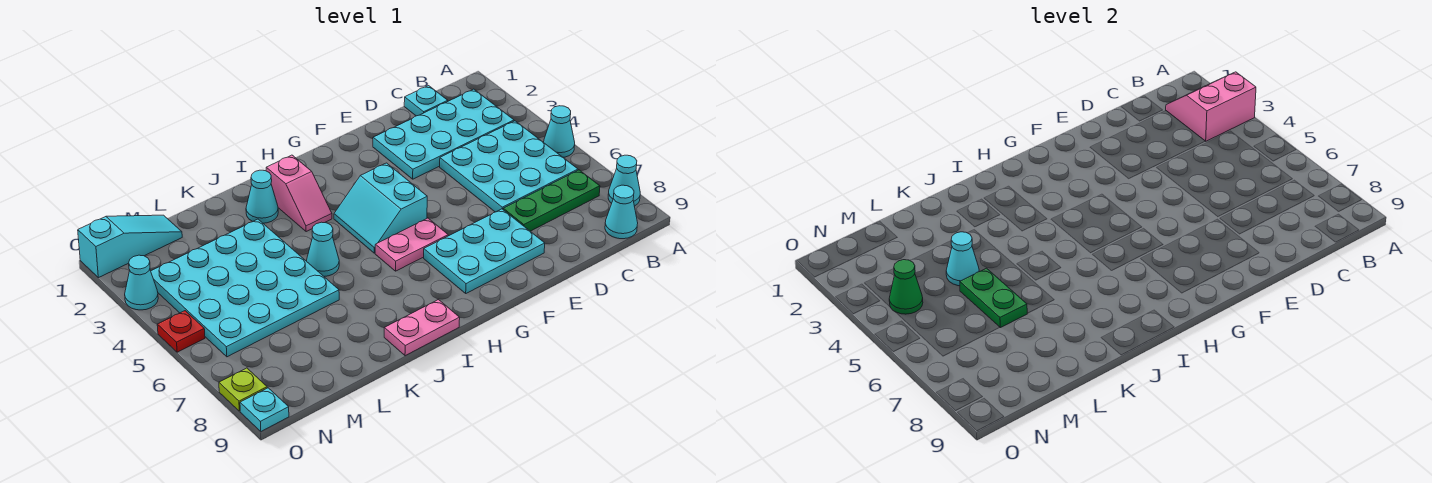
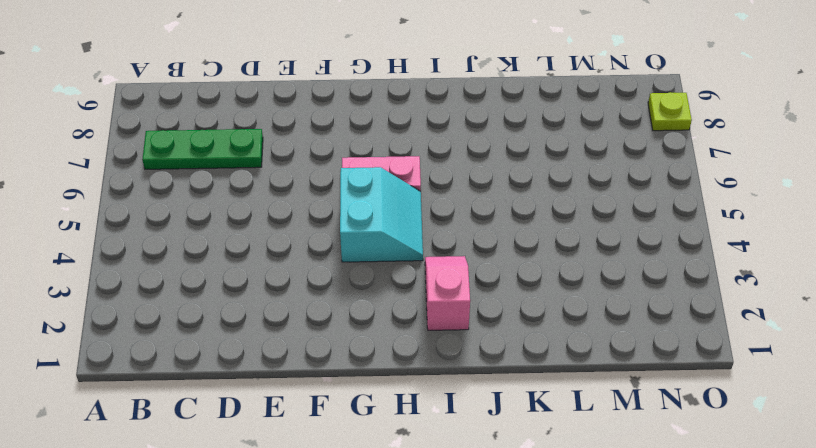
none -> cyan cone A5 level 1
none -> cyan cone A8 level 1
none -> cyan plate B2:E3 level 1

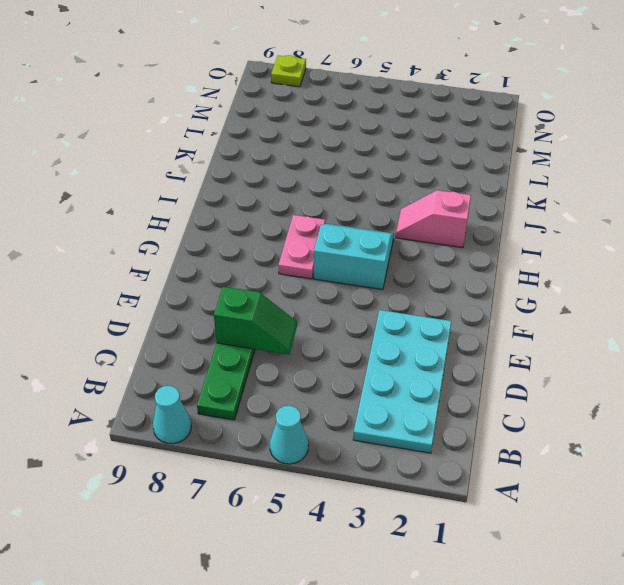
green slope D6:D7 level 2 top 7 -> none
none -> cyan plate B4:D6 level 1
none -> cyan cone B9 level 1
none -> cyan plate C1 level 1

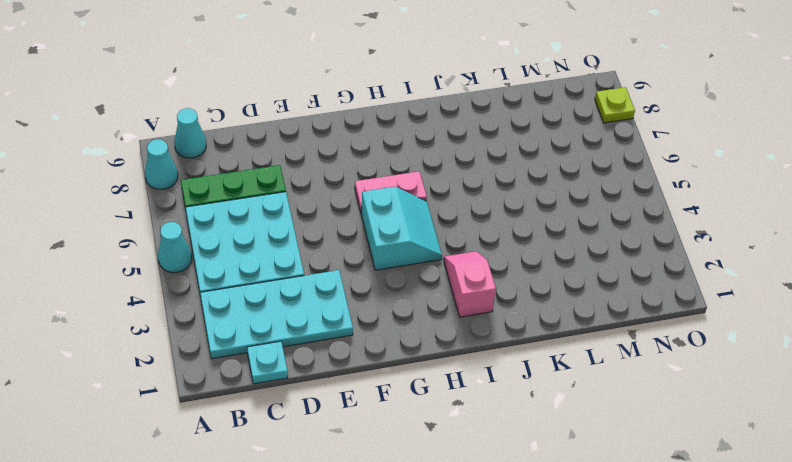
none -> cyan plate E7:G8 level 1
none -> pink plate I9:J9 level 1
none -> cyan cone J2 level 1

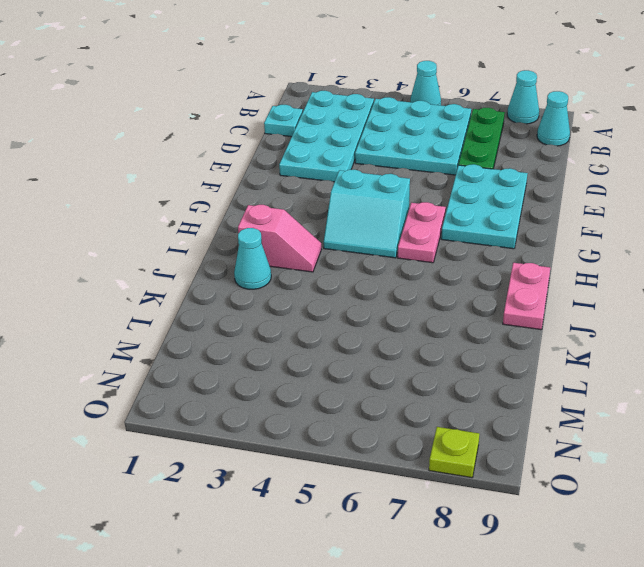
none -> cyan cone J5 level 1
none -> cyan plate K3:N6 level 1
none -> cyan slope M1:O1 level 1 top O

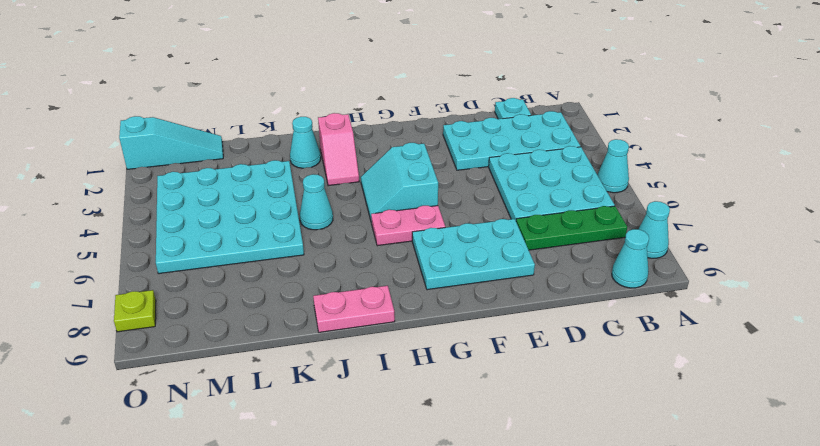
none -> cyan cone O3 level 1
none -> red plate O5 level 1
none -> cyan plate O9 level 1

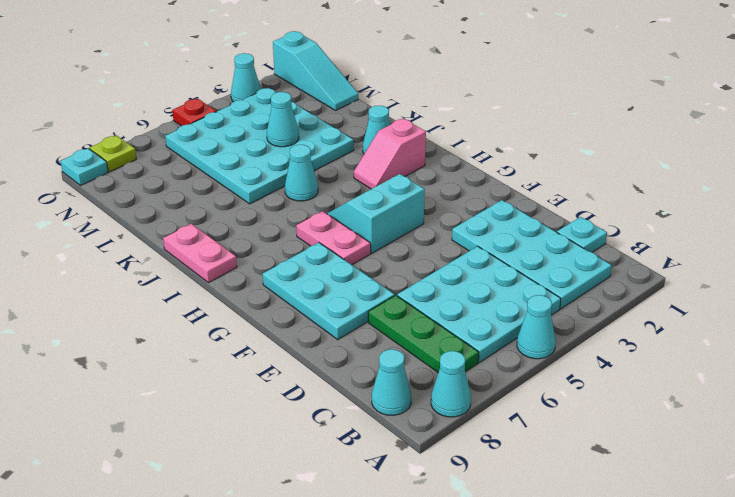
none -> pink slope A2:B3 level 2 top 3
none -> green plate L5:L6 level 2
none -> green cone N4 level 2

